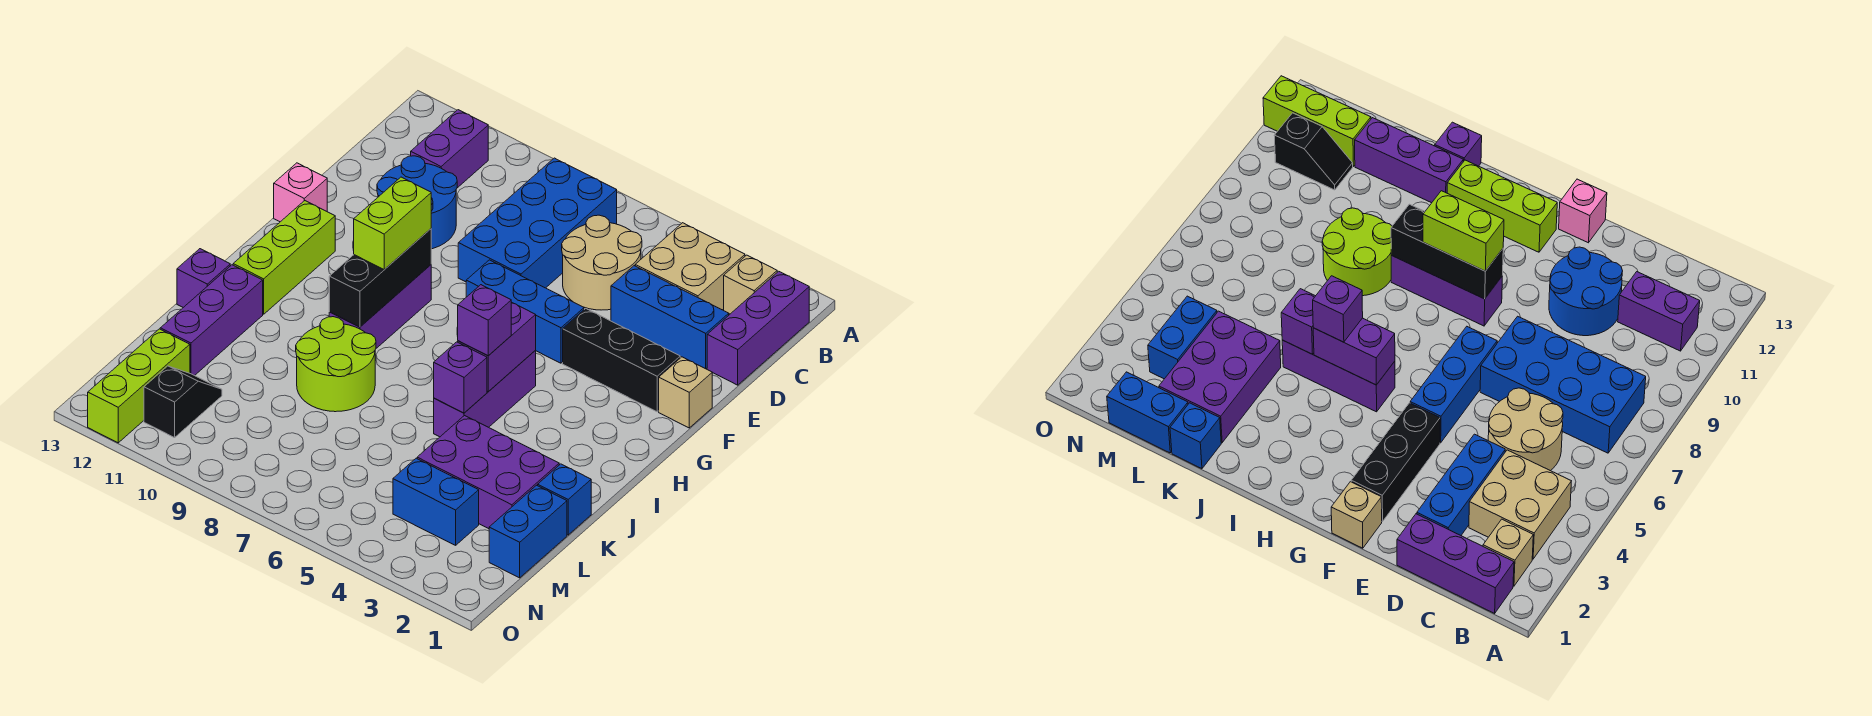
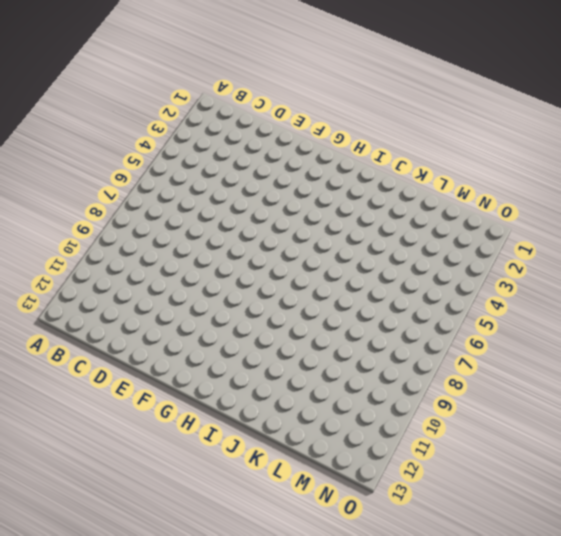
none -> purple brick B1:D1 level 1
none -> tan brick B2 level 1
none -> tan brick B3:C4 level 1

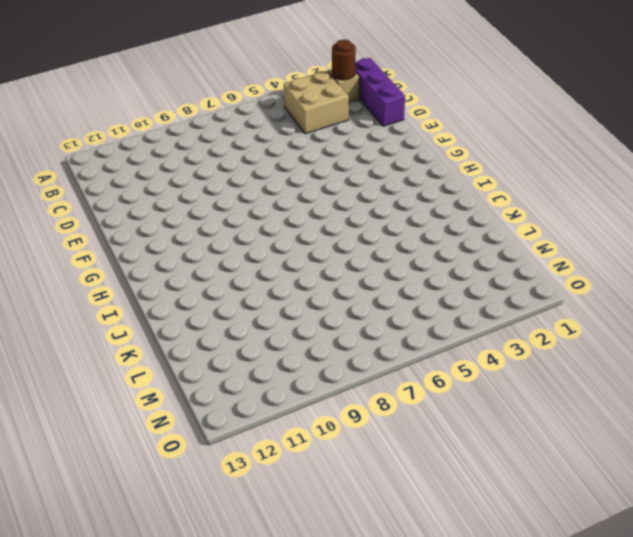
brown round brick B2 level 2 -> none
none -> blue brick B7:E8 level 1
none -> purple brick B11:C11 level 1
none -> tan round brick C5:D6 level 1

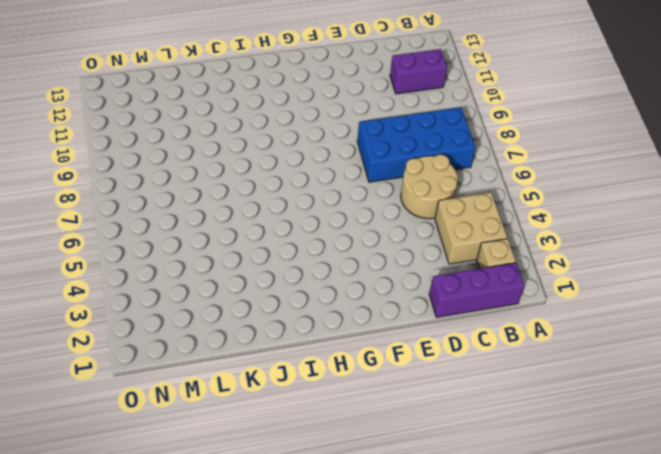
none -> blue brick D2:D4 level 1
none -> blue round brick D10:E11 level 1
none -> tan brick F1 level 1

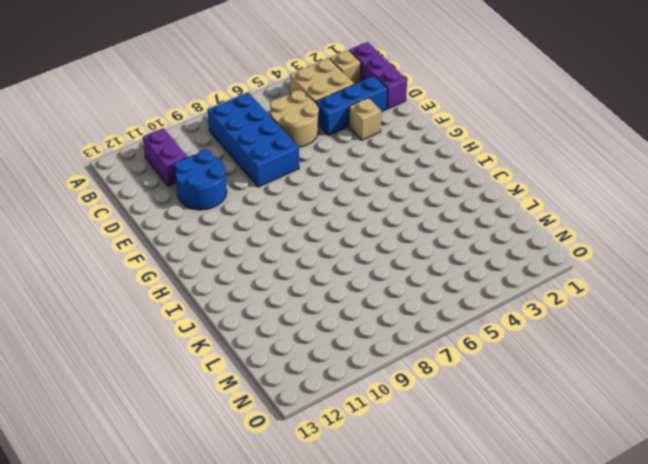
tan brick E3 level 1 -> tan brick F1 level 1
none -> black brick F2:F4 level 1
none -> blue brick F5:F7 level 1
none -> pink brick F13 level 1

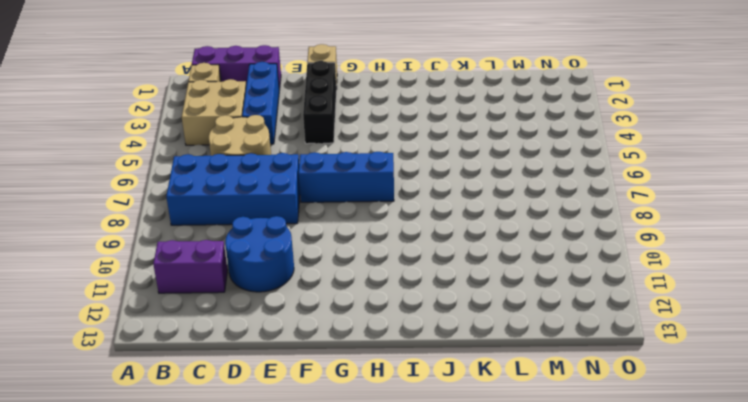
blue brick F7:H7 level 1 -> blue brick F5:F7 level 1
none -> pink brick F13 level 1
none -> purple brick G9:I9 level 1
none -> lime brick G12:I12 level 1

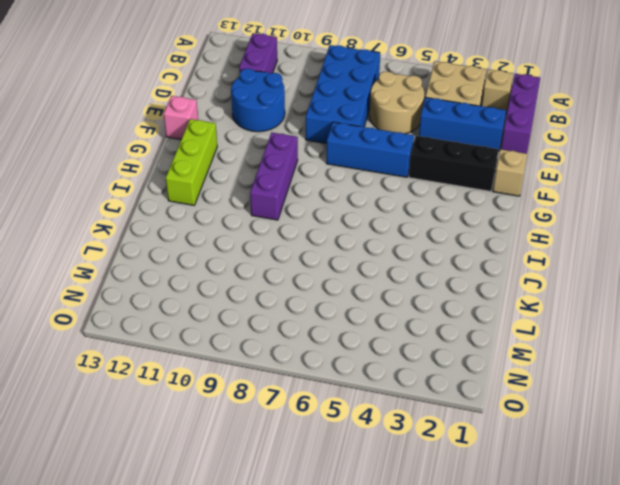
none -> purple brick H5:J5 level 1
none -> lime round brick J8:K9 level 1
none -> purple brick J12:L12 level 1

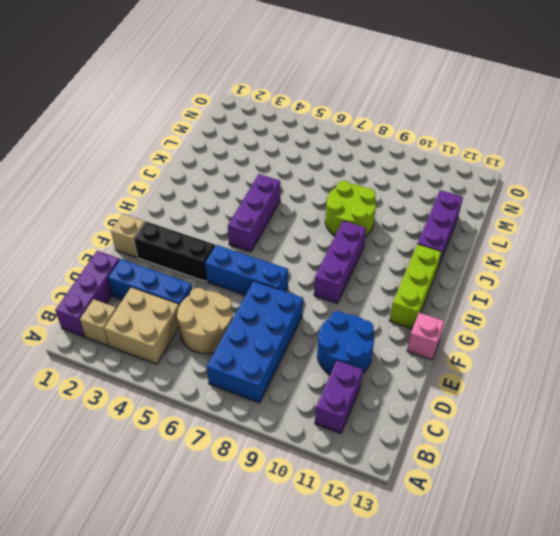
none -> purple brick J13 level 1
none -> blue brick K1 level 1
none -> purple brick K2:L4 level 1

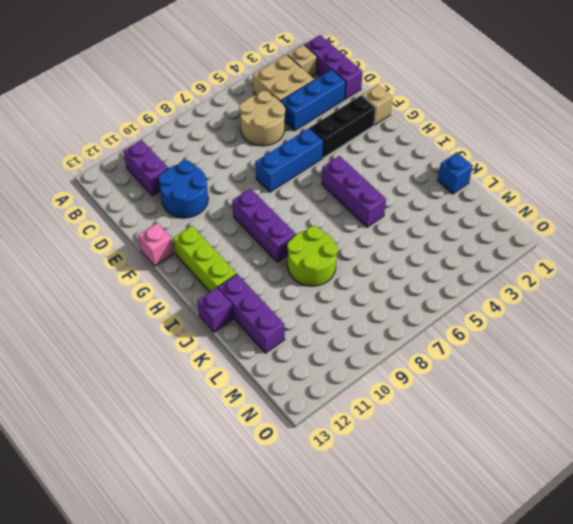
none -> blue brick B7:E8 level 1
none -> purple brick K2:L4 level 1
none -> blue brick L1:M1 level 1

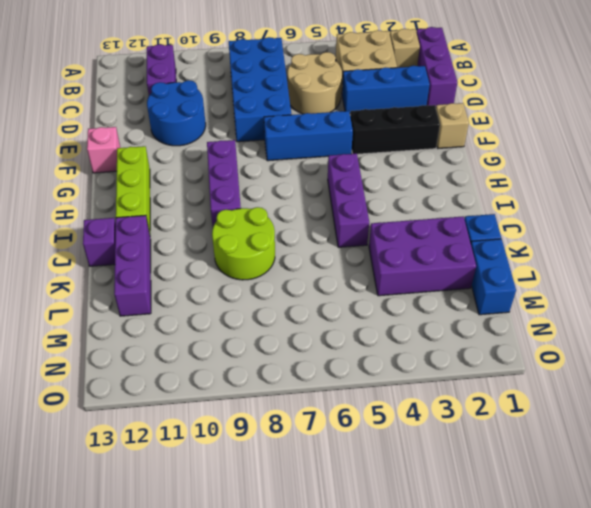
none -> blue brick M3:M4 level 1
none -> black slope M11:N11 level 1 top N
none -> lime brick M12:O12 level 1

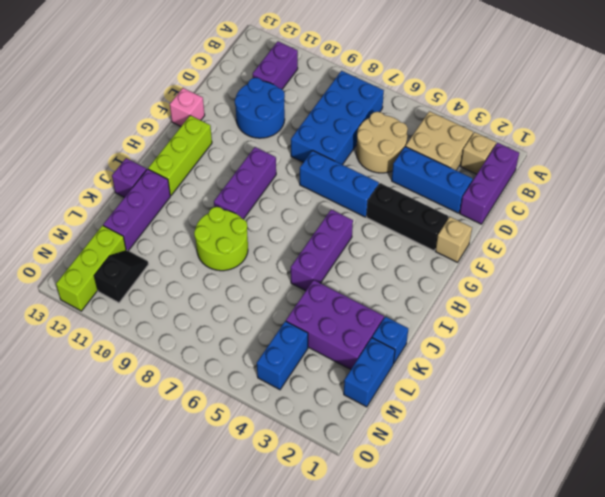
blue brick M4:N4 level 1 -> blue brick M3:M4 level 1
none -> black brick G9:I9 level 2
none -> purple brick H5:I5 level 2
none -> purple brick J5 level 2

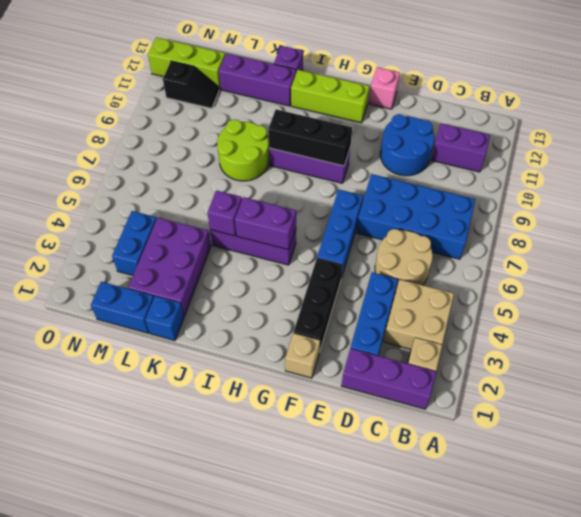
none -> lime brick G9:H9 level 3
none -> purple brick I5 level 3

